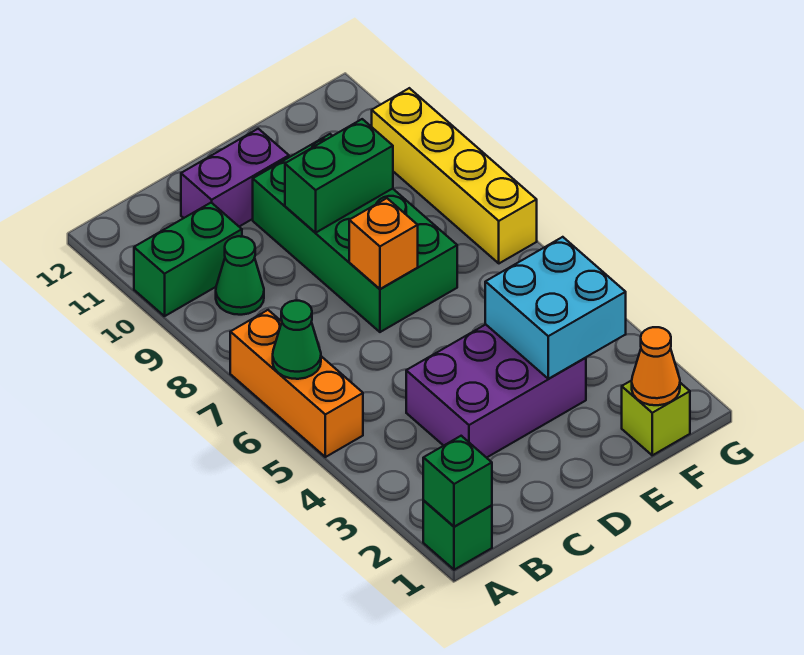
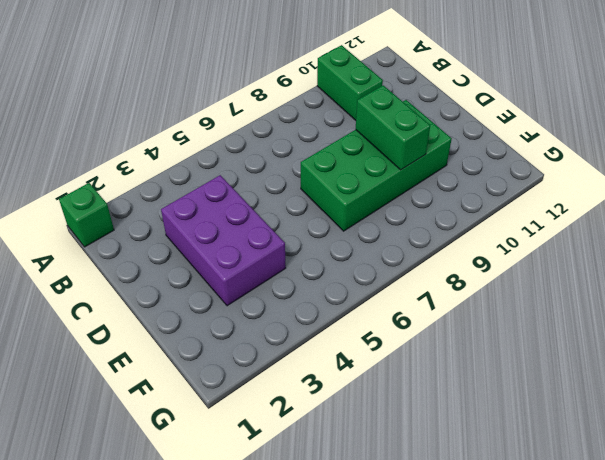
none -> orange brick A5:A7 level 1
none -> green cone B9 level 1
none -> purple brick C11:D11 level 1

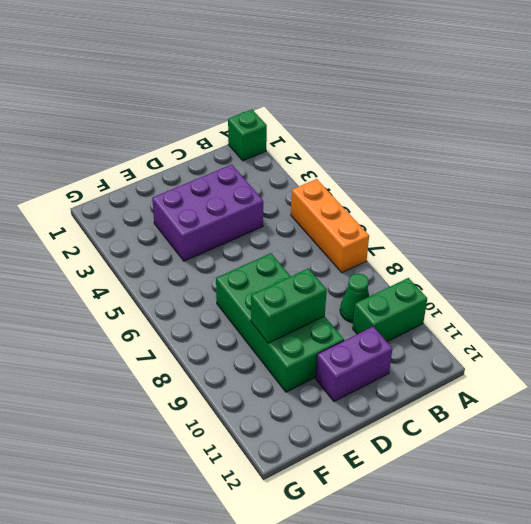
none -> lime brick F1 level 1
none -> yellow brick G7:G10 level 1
none -> green brick A1 level 2

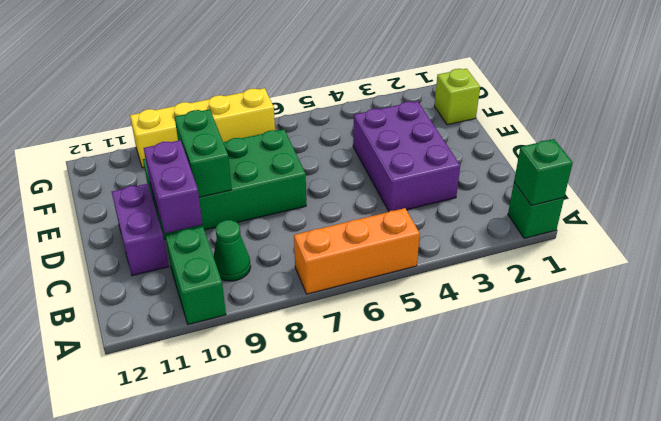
purple brick C10:D10 level 2 -> none
none -> green cone A6 level 2
none -> orange brick D7 level 2
none -> cyan brick E3:F4 level 2

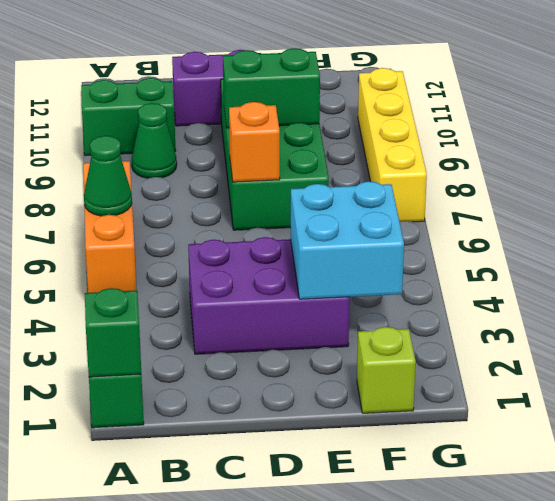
none -> orange cone F1 level 2

